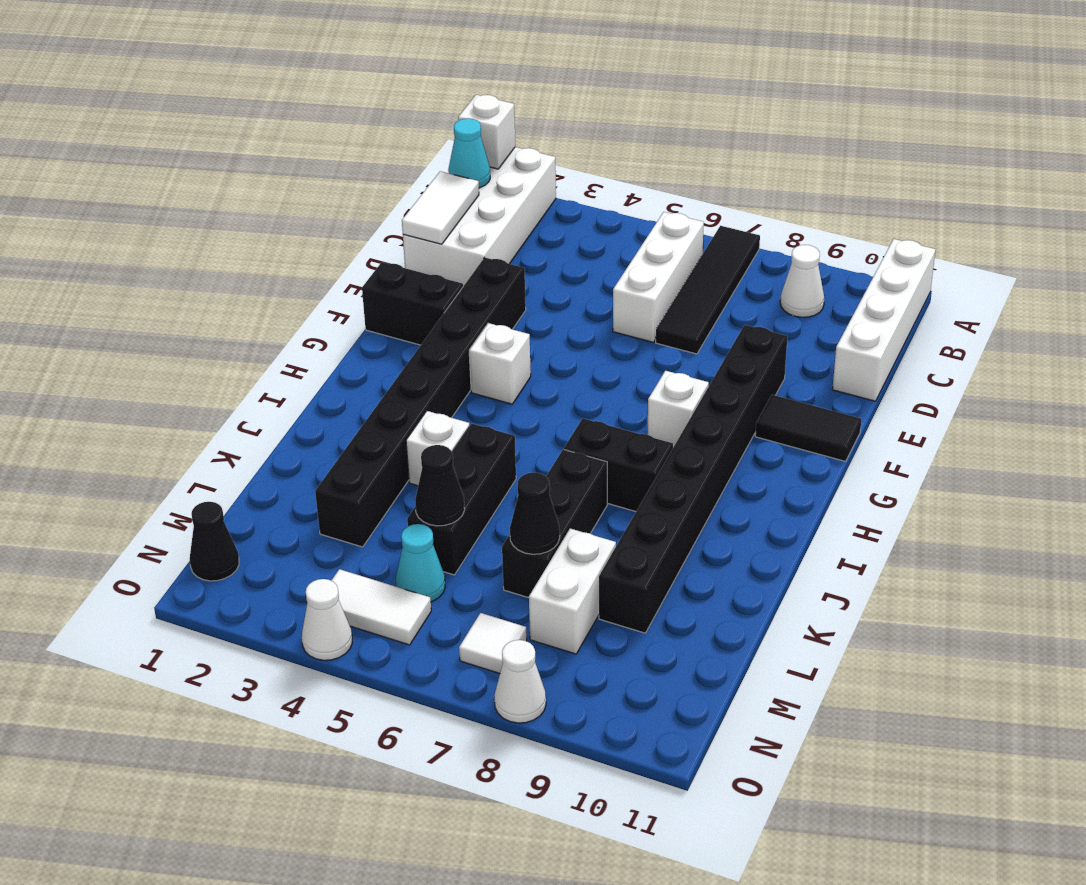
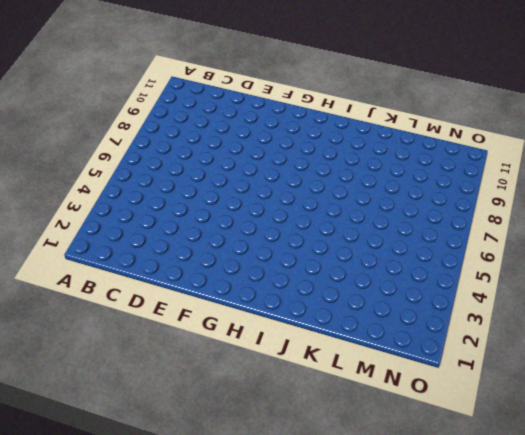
none -> white brick A1:D2 level 1
none -> black tile A7:D7 level 1
none -> white brick A11:D11 level 1

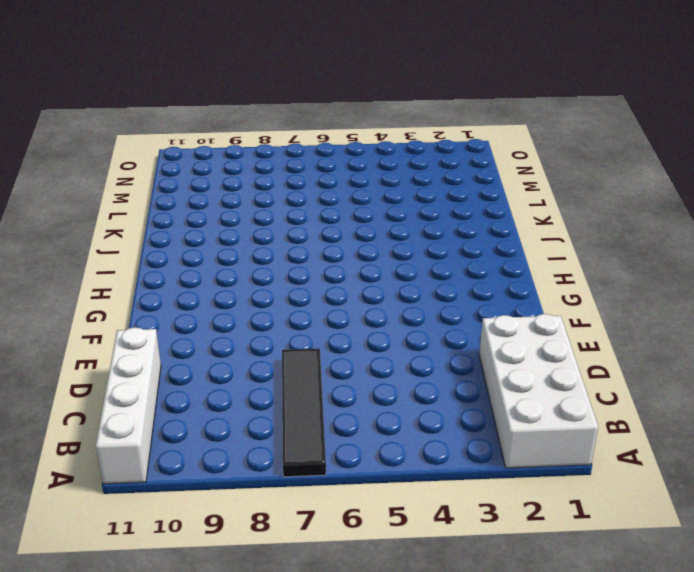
none -> white brick B6:D6 level 1
none -> white cone B9 level 1
none -> black brick E3:L3 level 1

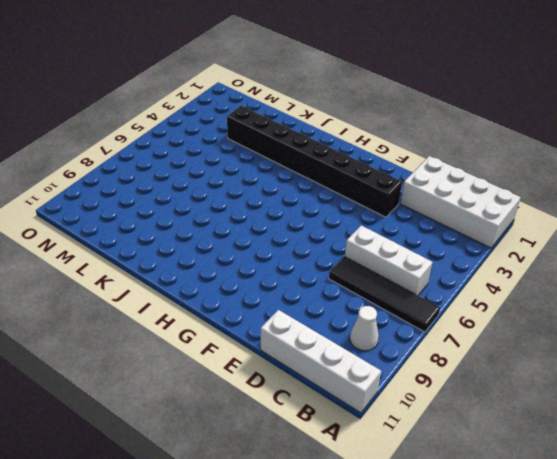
none -> black brick E9:L9 level 1
none -> black brick F1:F2 level 1
none -> black tile F10:F11 level 1

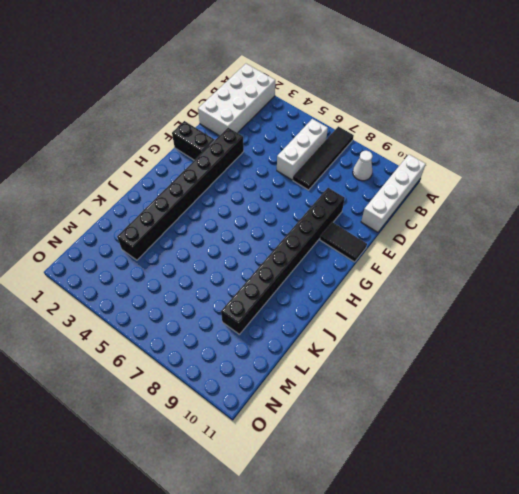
none -> white brick G4 level 1
none -> white brick G8 level 1
none -> black brick I7:I8 level 1

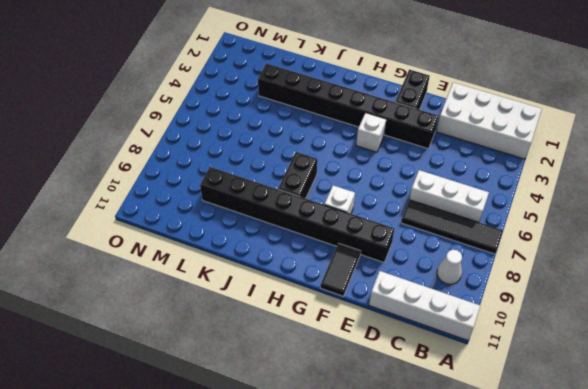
none -> white brick J4 level 1
none -> black brick J5:L5 level 1
none -> black brick J7:L7 level 1

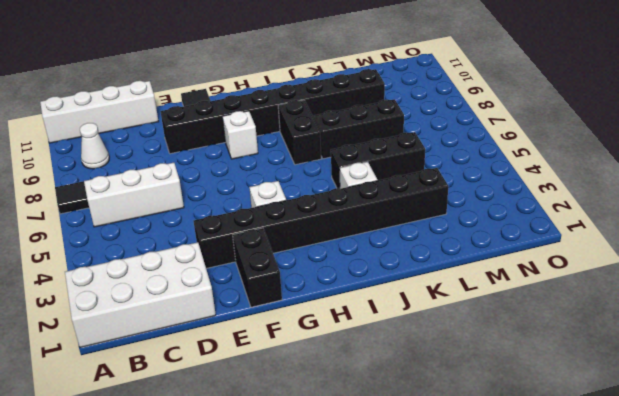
none -> white brick L8:M8 level 1
none -> cyan cone M5 level 1
none -> black cone N1 level 1

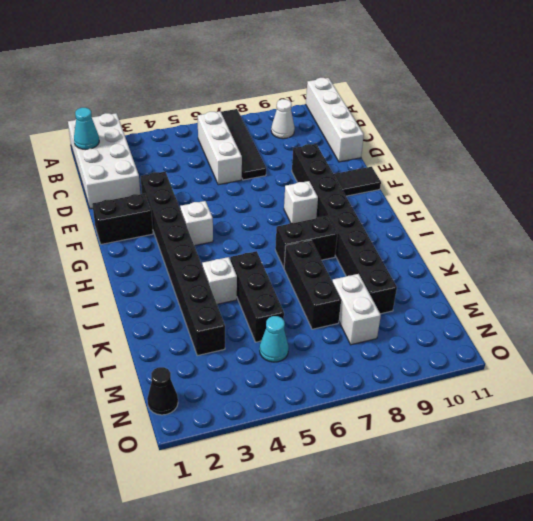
none -> white tile N4:N5 level 1
none -> white tile N7 level 1
none -> white cone O4 level 1

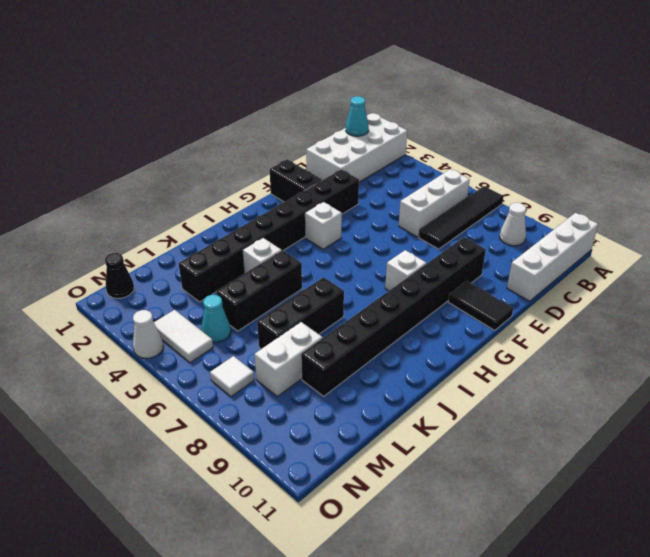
none -> black brick I7:I8 level 1
none -> white cone O8 level 1
none -> white brick A1 level 2

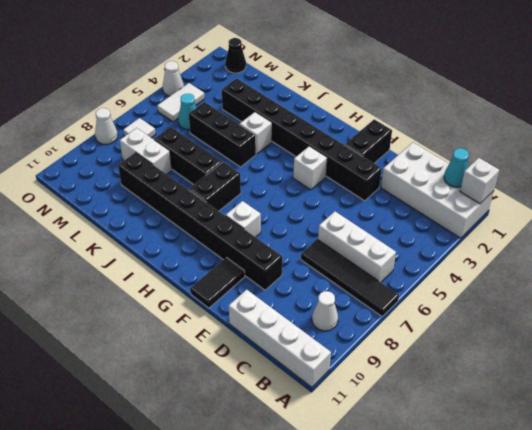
none -> white tile C1:D1 level 2
none -> black cone L5 level 2
none -> black cone L7 level 2

